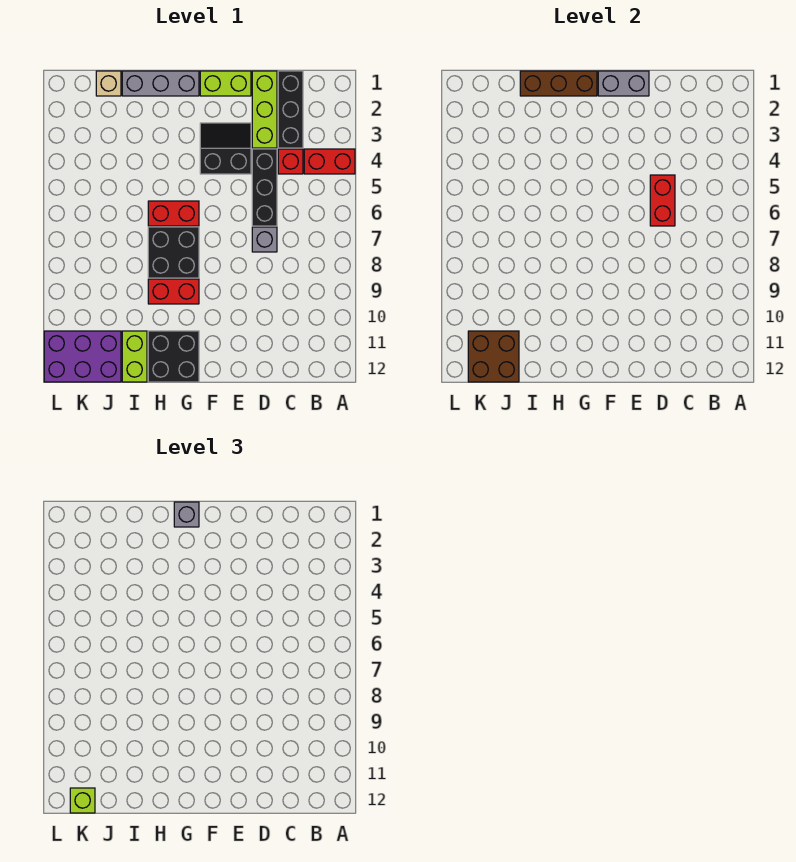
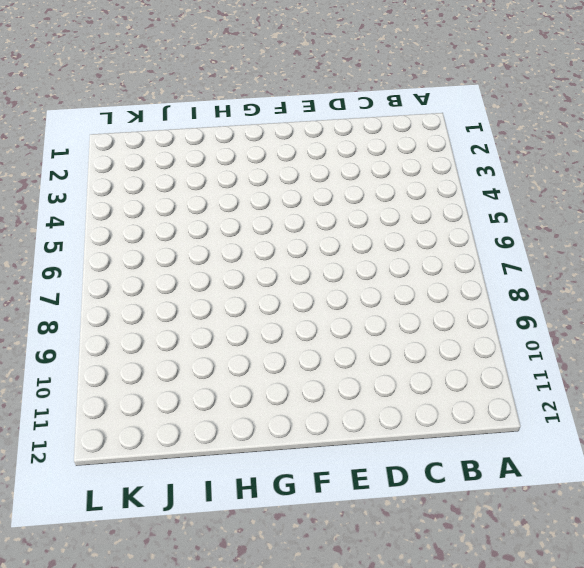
none -> red brick A4:B4 level 1
none -> black brick C1:C3 level 1
none -> red brick C4 level 1

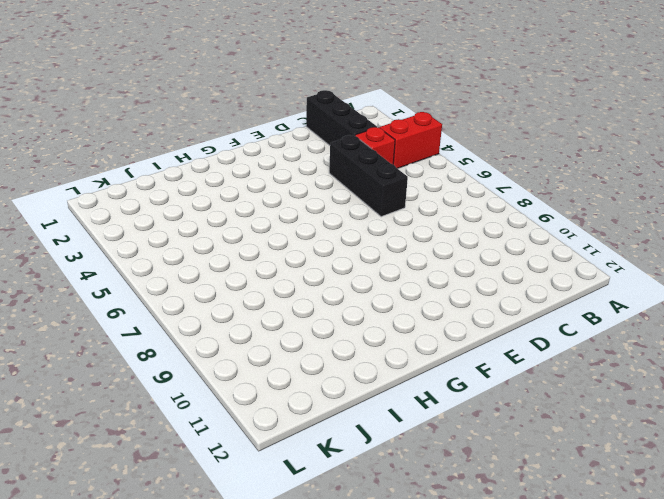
none -> lime brick D1:D3 level 1
none -> grey brick D7 level 1
none -> lime brick E1:F1 level 1

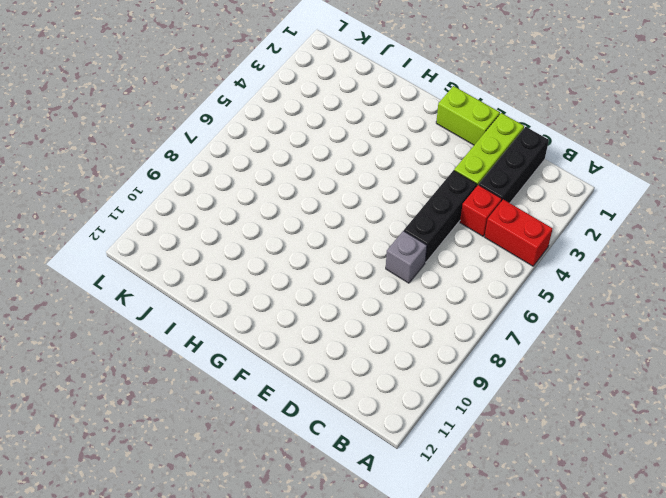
none -> black slope E3:F4 level 1 top 4
none -> grey brick G1:I1 level 1
none -> red brick G6:H6 level 1

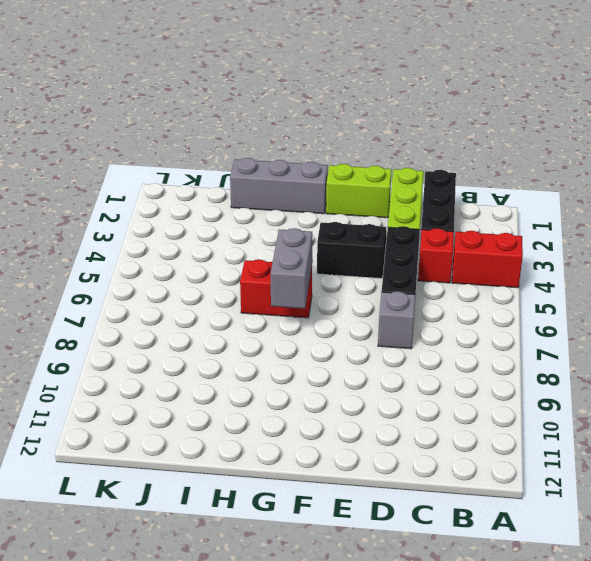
grey brick G6:G7 level 2 -> grey brick E1:F1 level 2
none -> black brick G7:H8 level 1
none -> red brick G9:H9 level 1
none -> black brick G11:H12 level 1

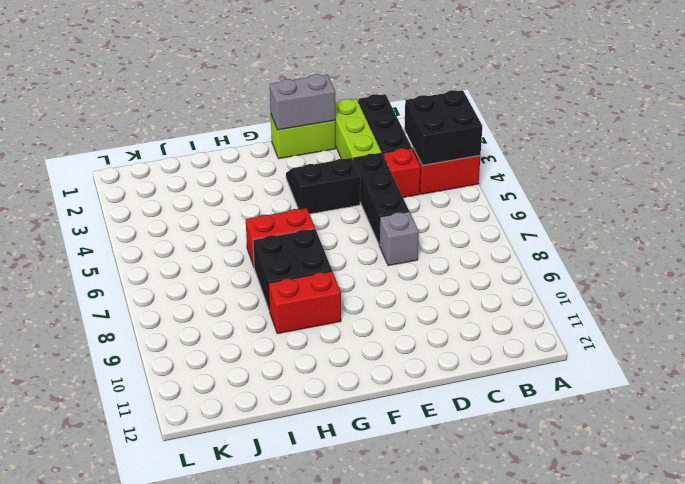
black brick A3:B4 level 2 -> black brick G11:H12 level 1
none -> grey brick G1:I1 level 1
none -> lime brick I11:I12 level 1
none -> tan brick J1 level 1

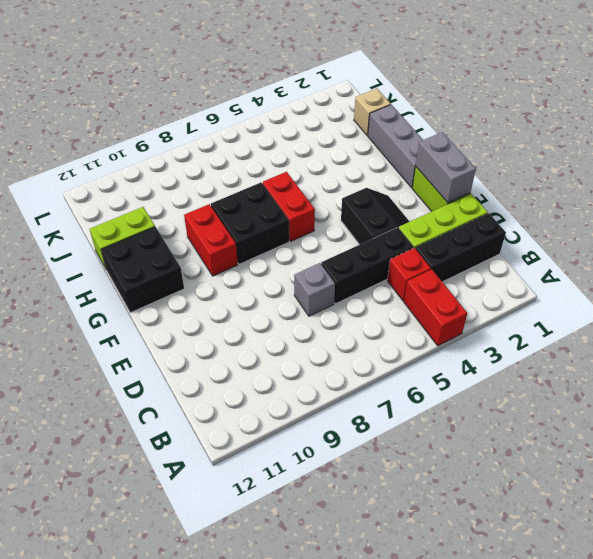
none -> purple brick J11:L12 level 1
none -> red brick D5:D6 level 2
none -> brown brick G1:I1 level 2

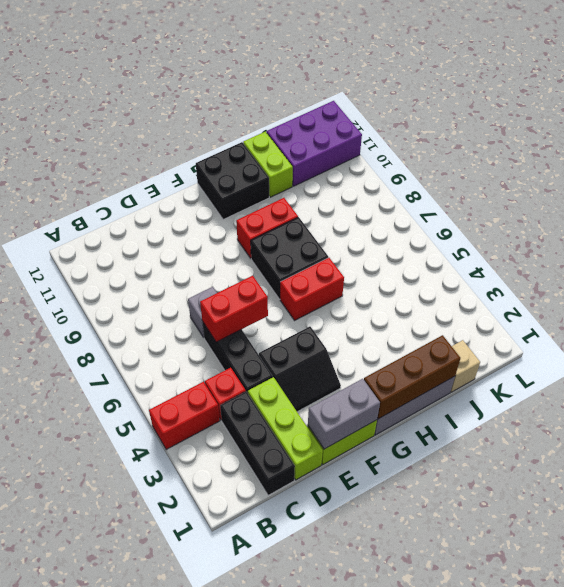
red brick D6:E6 level 2 -> red brick D5:D6 level 2
none -> brown brick J11:K12 level 2
none -> grey brick G1 level 3
none -> lime brick K12 level 3

